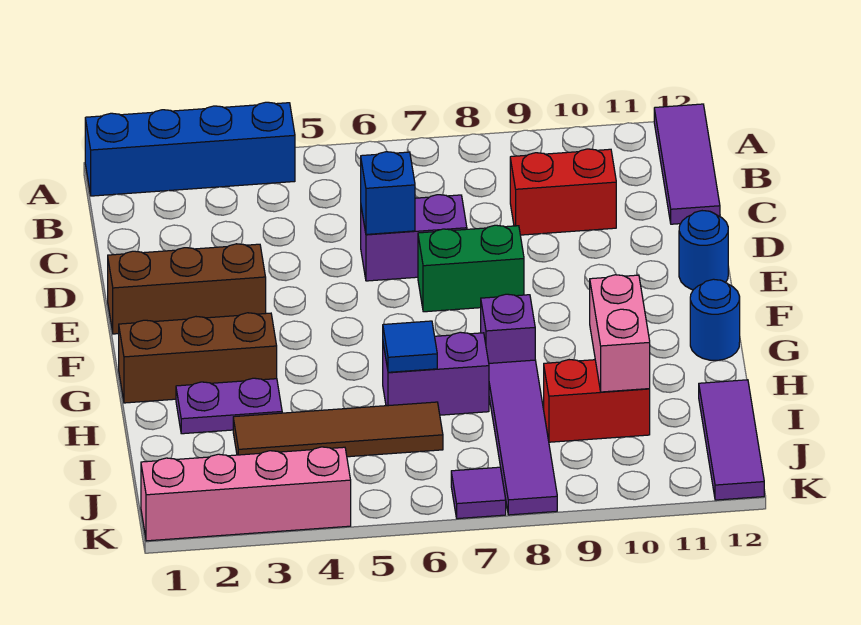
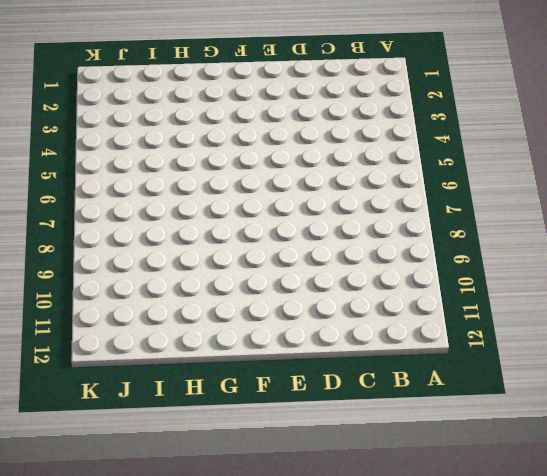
none -> blue brick A1:A4 level 1
none -> purple tile A12:C12 level 1
none -> red brick C9:C10 level 1

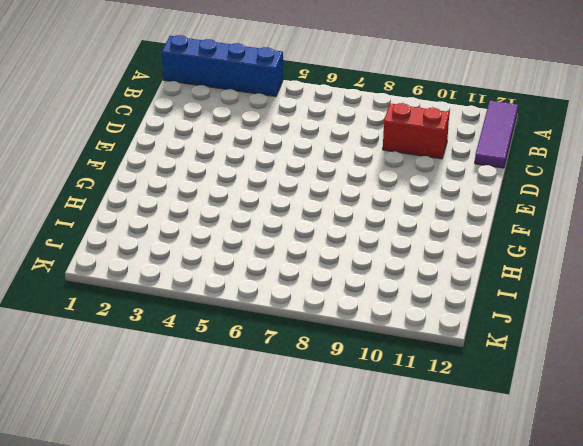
none -> purple brick D6:D7 level 1
none -> brown brick E1:E3 level 1
none -> green brick E7:E8 level 1

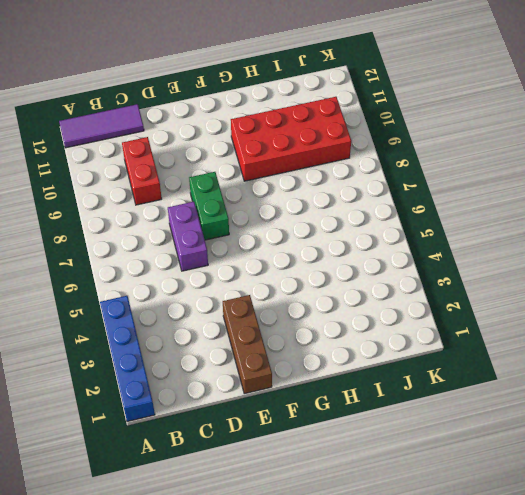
red brick G9:J10 level 1 -> red brick I9:I10 level 1
none -> blue round brick E12 level 1
none -> brown brick G1:G3 level 1
none -> purple brick G8 level 1

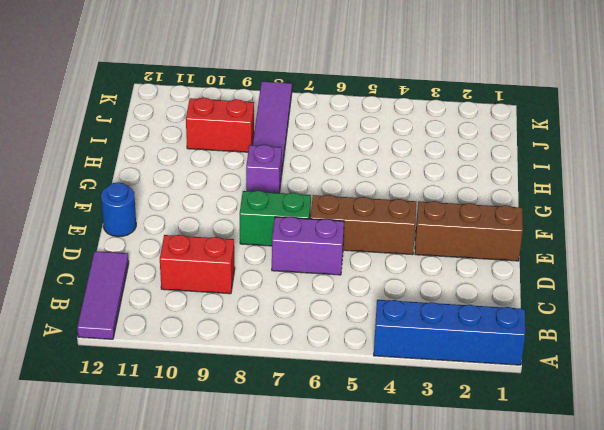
brown brick E4:E6 level 1 -> brown brick G1:G3 level 1
none -> blue round brick G12 level 1
none -> purple plate H2:H3 level 1
none -> purple brick H6:H7 level 1

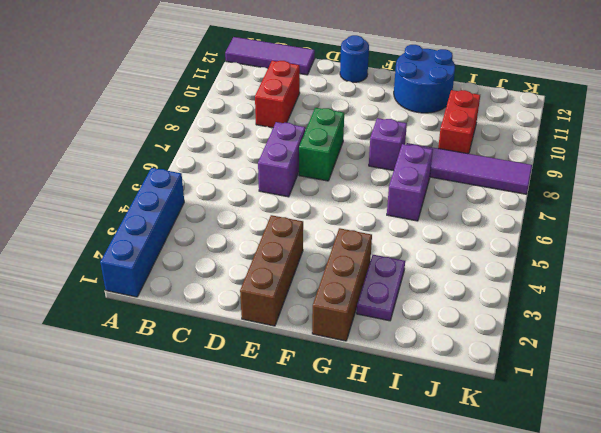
blue round brick G11:H12 level 1 -> blue round brick G12 level 1
none -> brown tile I3:I6 level 1
none -> purple tile I12:K12 level 1
none -> pink brick K1:K4 level 1

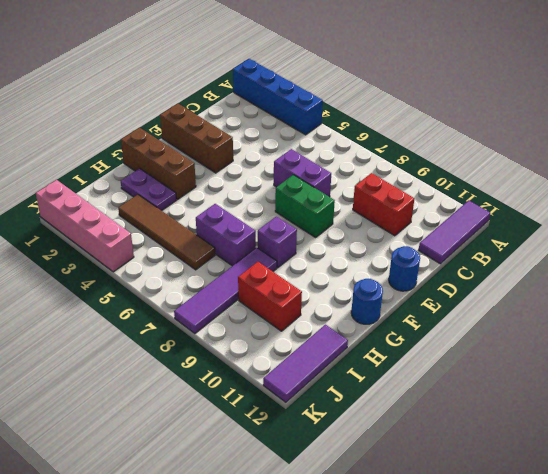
none -> purple tile K7 level 1
none -> blue brick D6 level 2
none -> blue tile H6 level 2

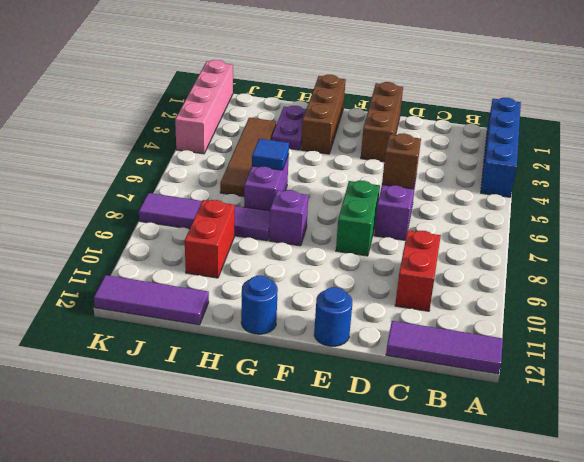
brown brick D6 level 2 -> blue brick D6 level 2
none -> purple tile K7 level 1
none -> pink brick H10:I10 level 2

